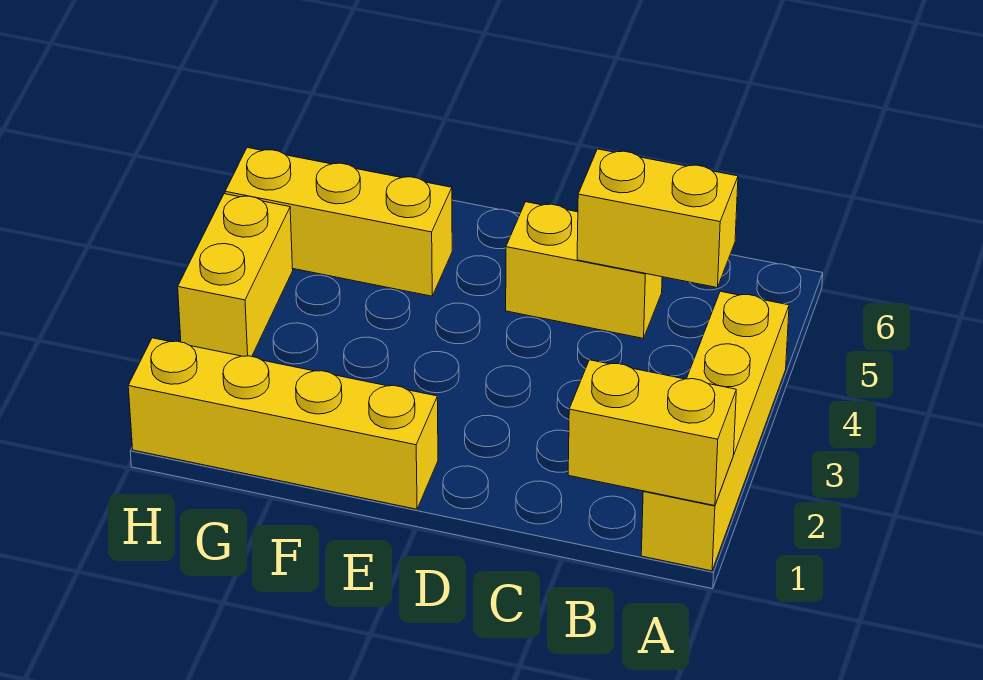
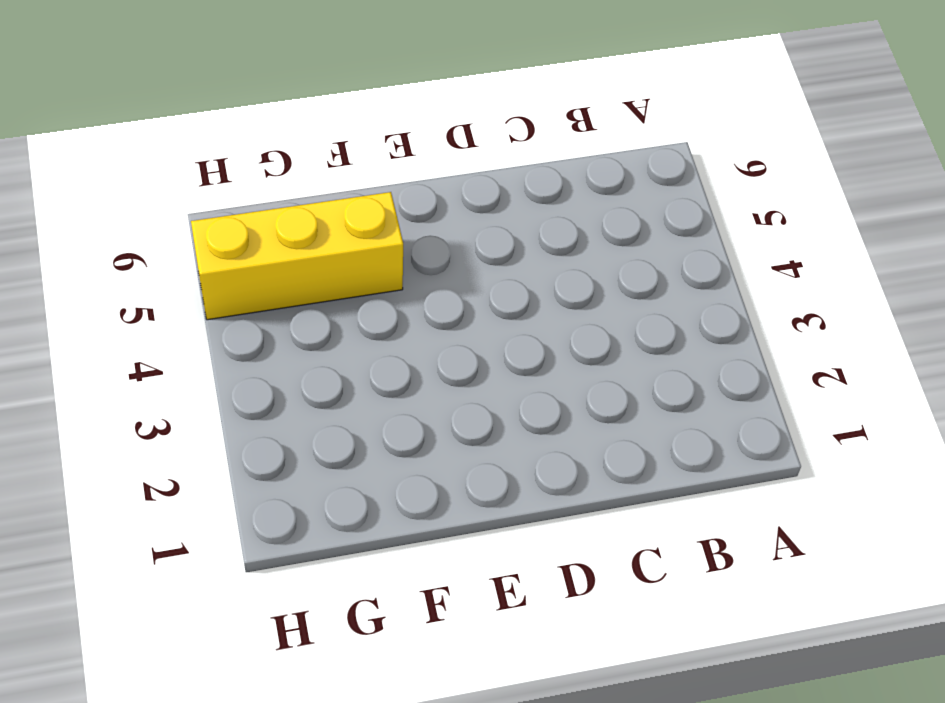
none -> yellow brick A1:A4 level 1
none -> yellow brick C5:D5 level 1

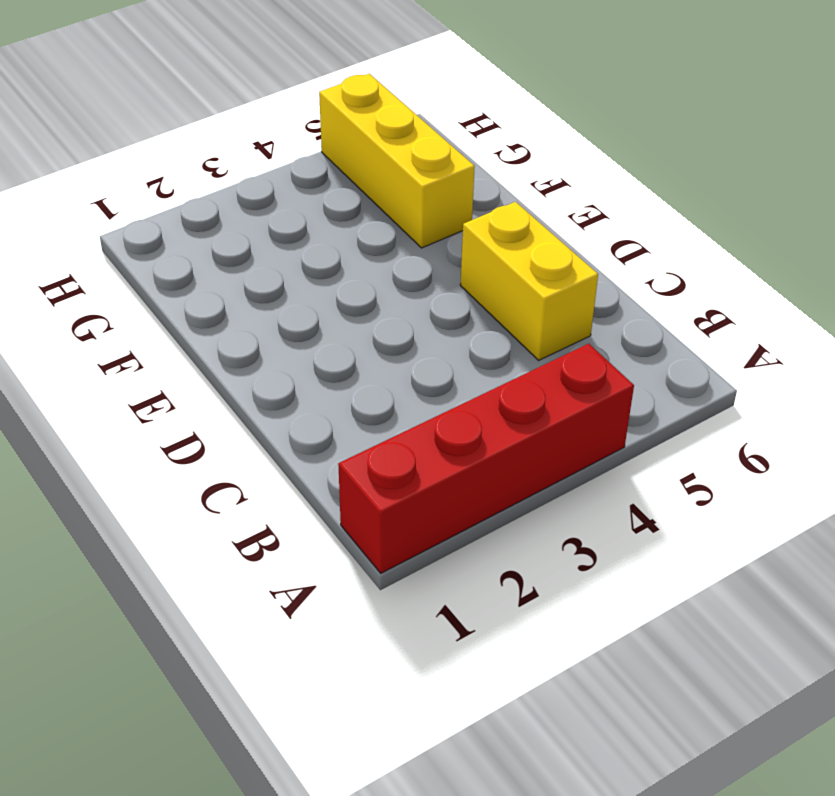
red brick A1:A4 level 1 -> yellow brick A1:A4 level 1
none -> yellow brick E1:H1 level 1
none -> yellow brick H3:H4 level 1

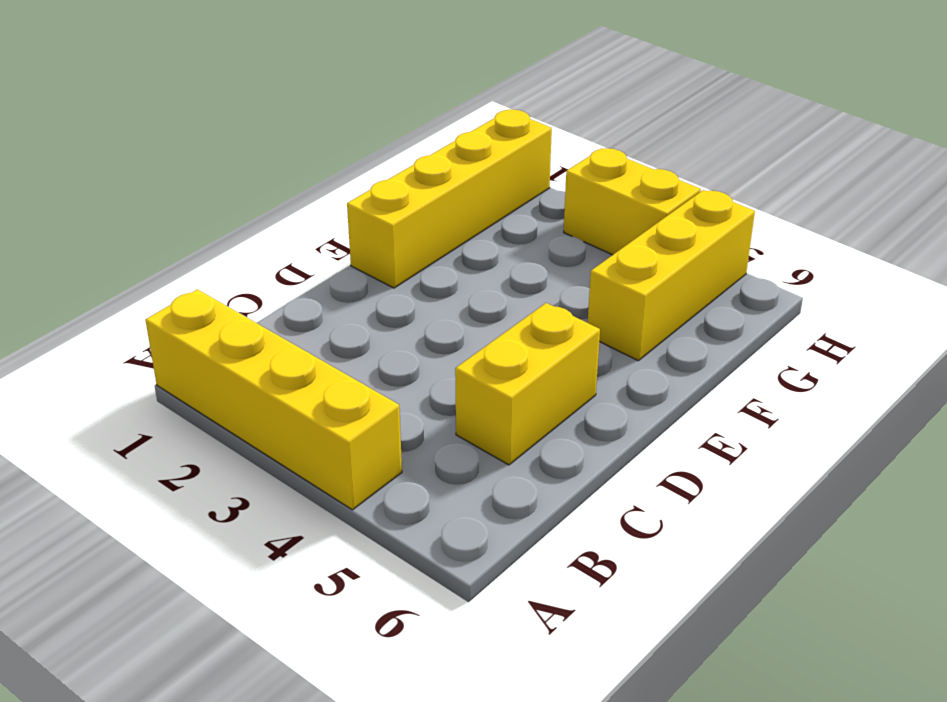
none -> yellow brick A1:B1 level 2
none -> yellow brick B5:C5 level 2

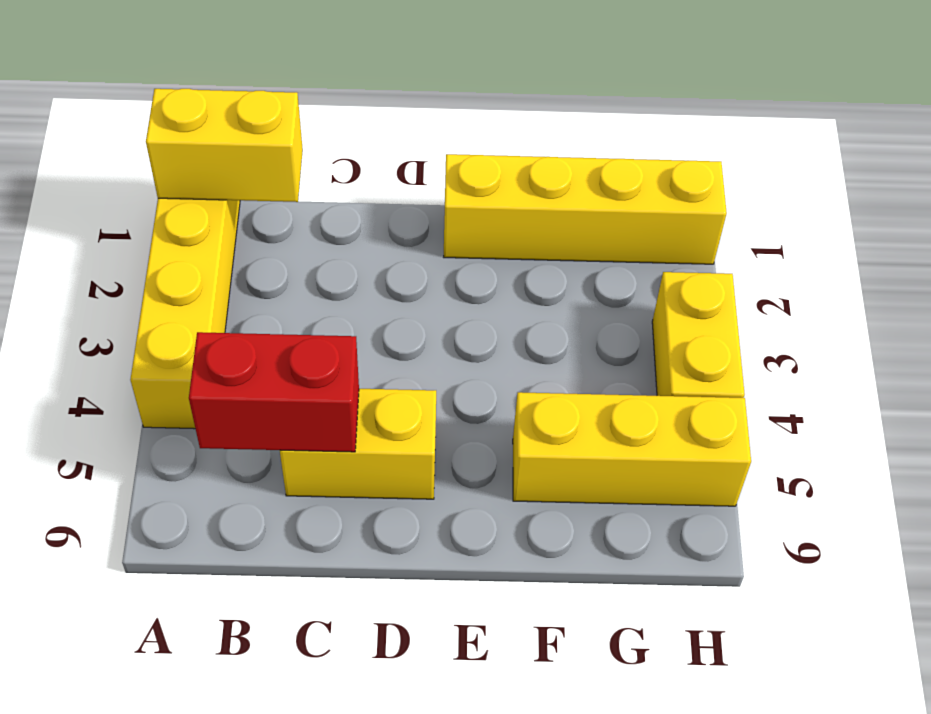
red brick B5:C5 level 2 -> yellow brick B5:C5 level 2

